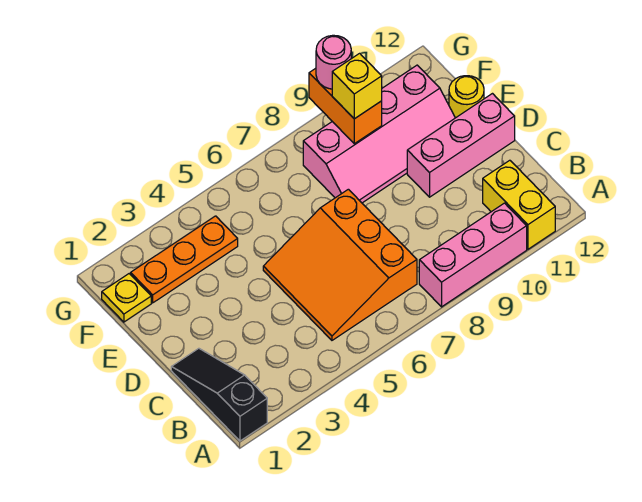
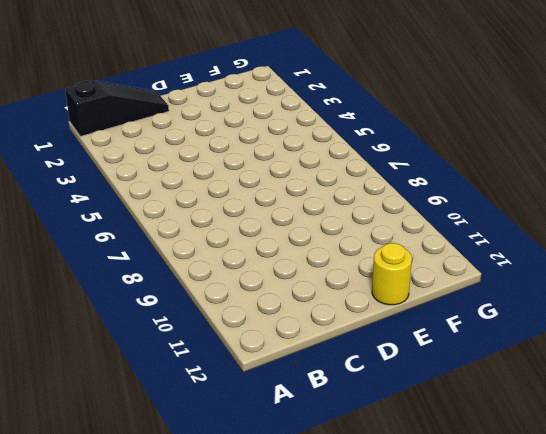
none -> pink brick A8:A10 level 1
none -> yellow brick A11:B11 level 1
none -> orange slope B5:D7 level 1 top 7

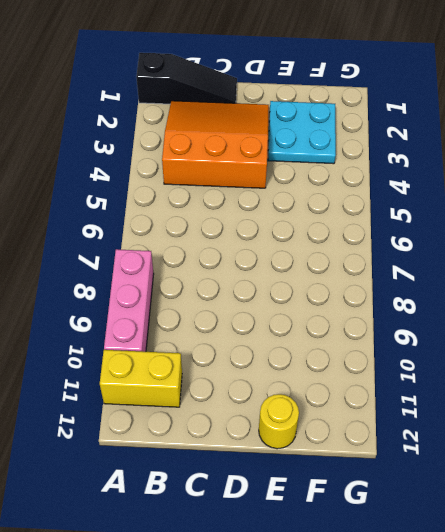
orange slope B2:D4 level 1 top 4 -> orange slope B5:D7 level 1 top 7
cyan plate E2:F3 level 1 -> orange plate F2:F4 level 1
none -> pink brick D10:D12 level 1
none -> pink slope E8:F11 level 1 top F
none -> yellow plate F1 level 1

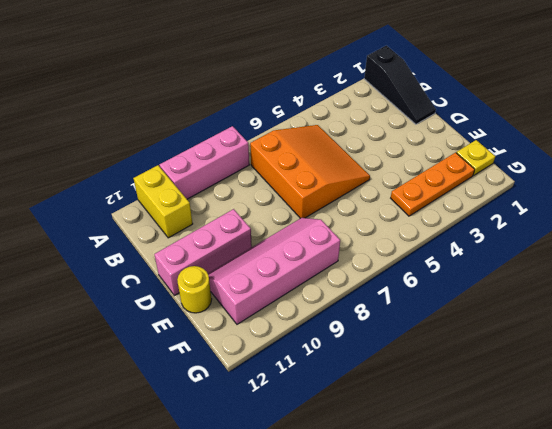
none -> orange brick F9:G9 level 2
none -> yellow brick F9 level 3
none -> pink round brick G9 level 3

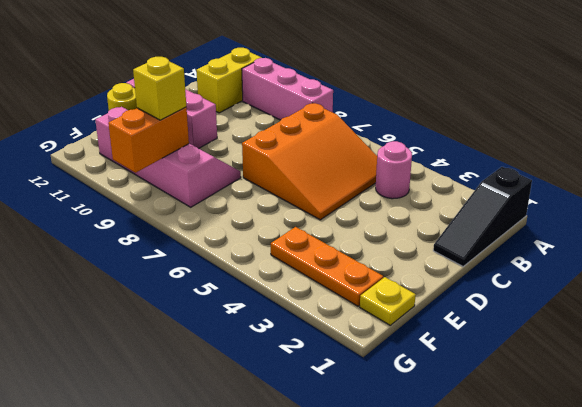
pink round brick B4 level 1 -> pink round brick G9 level 3

